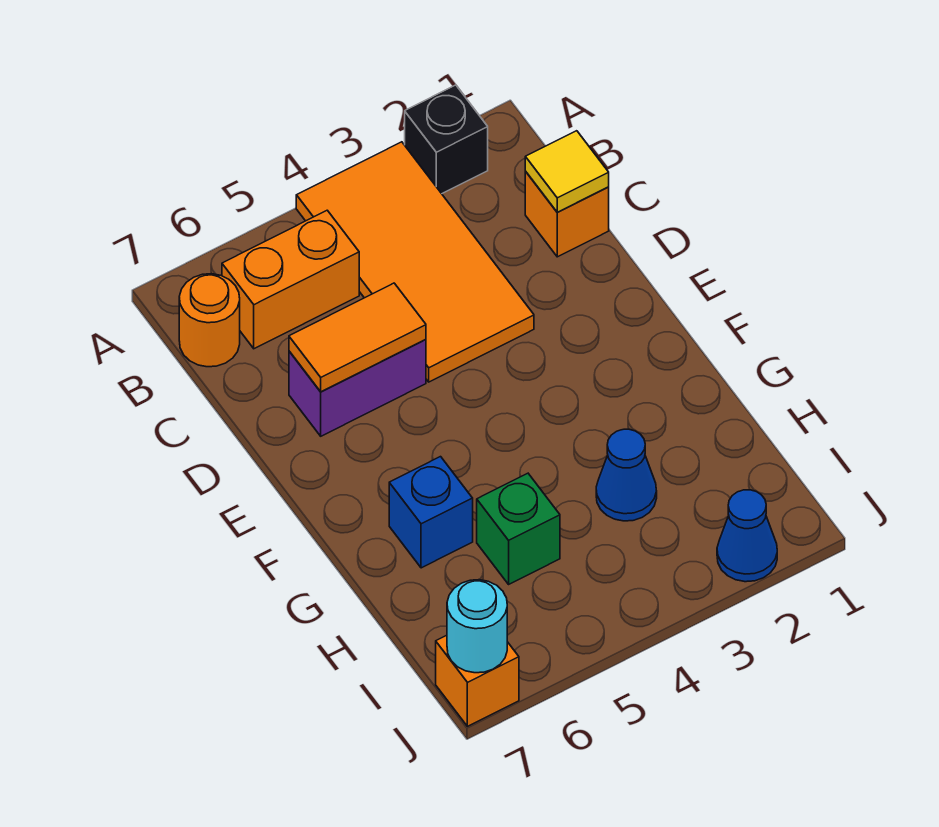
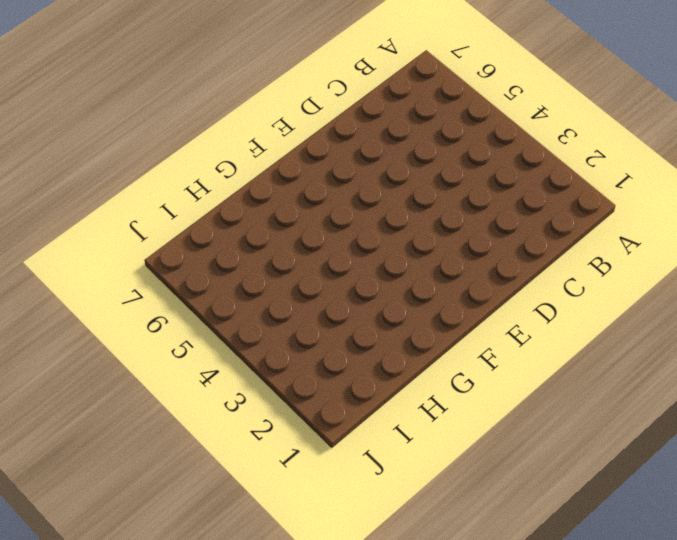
none -> black brick A2 level 1
none -> orange tile A3:D4 level 1
none -> orange brick B5:B6 level 1

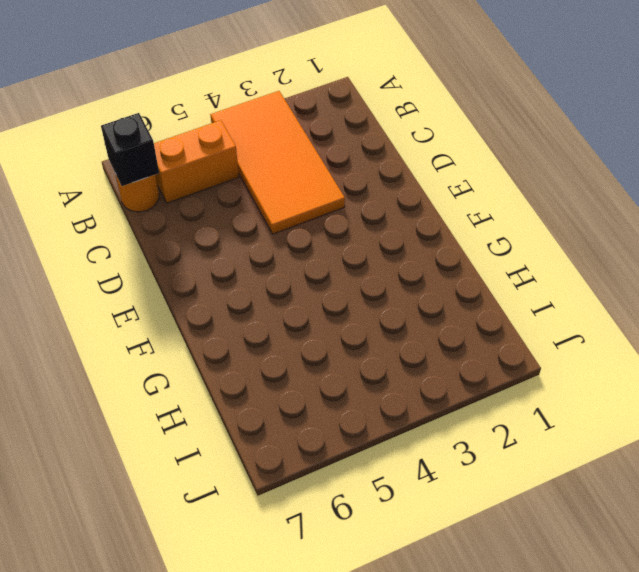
black brick B7 level 2 -> black brick A2 level 1
none -> orange brick C1 level 1
none -> purple brick D5:D6 level 1
none -> blue brick G6 level 1

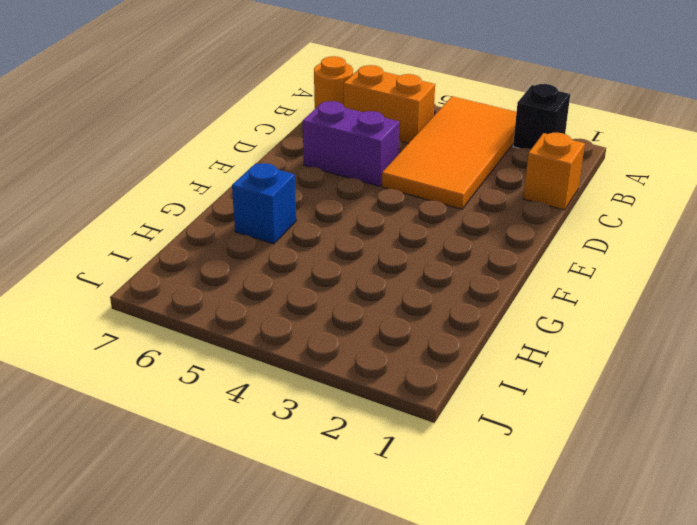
none -> blue cone H3 level 1
none -> green brick H5 level 1
none -> blue cone J2 level 1

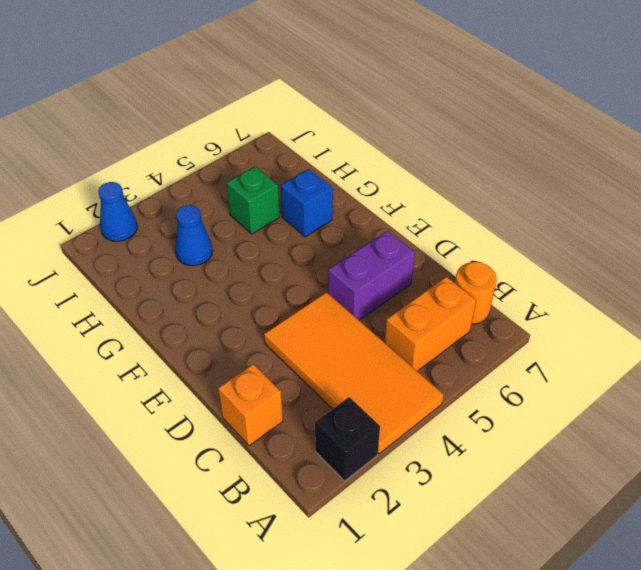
none -> orange brick J7 level 1
none -> yellow tile C1 level 2
none -> orange tile D5:D6 level 2

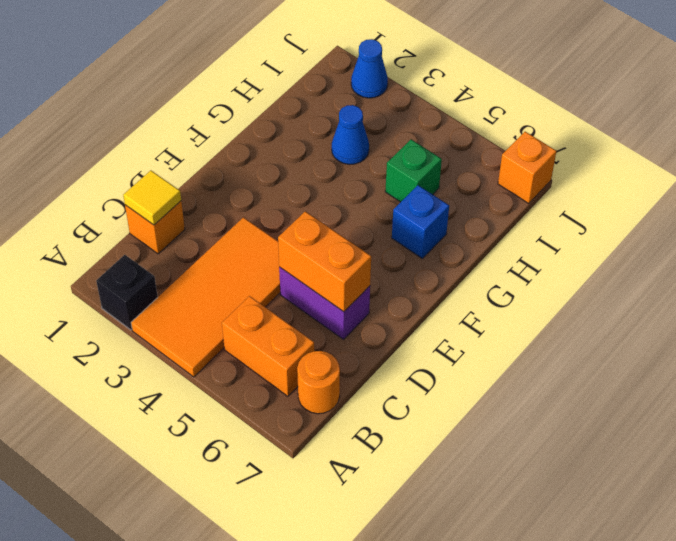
orange brick D5:D6 level 2 -> orange tile D5:D6 level 2
none -> cyan round brick J7 level 2

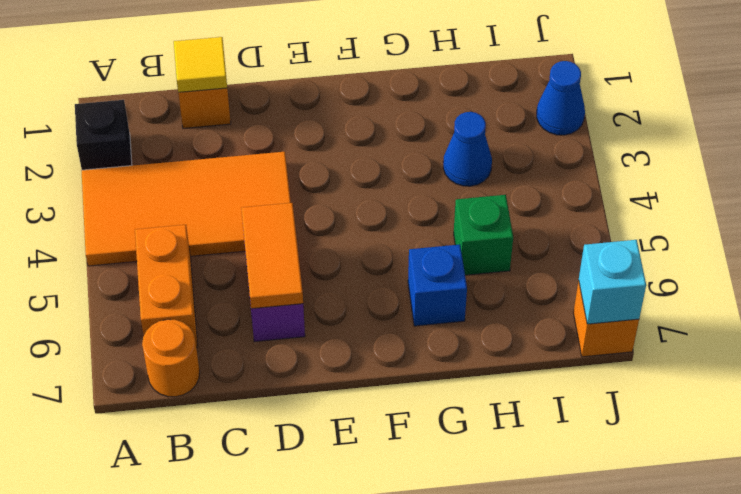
cyan brick J7 level 2 -> cyan round brick J7 level 2

